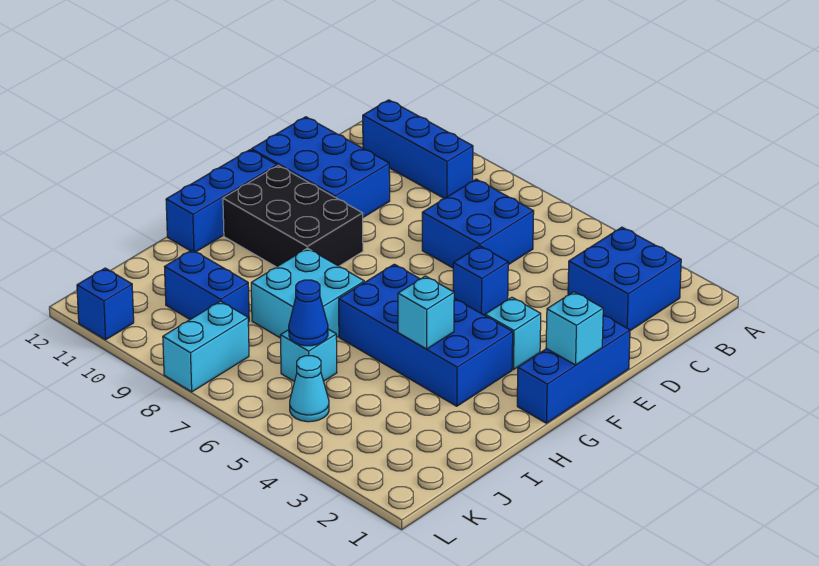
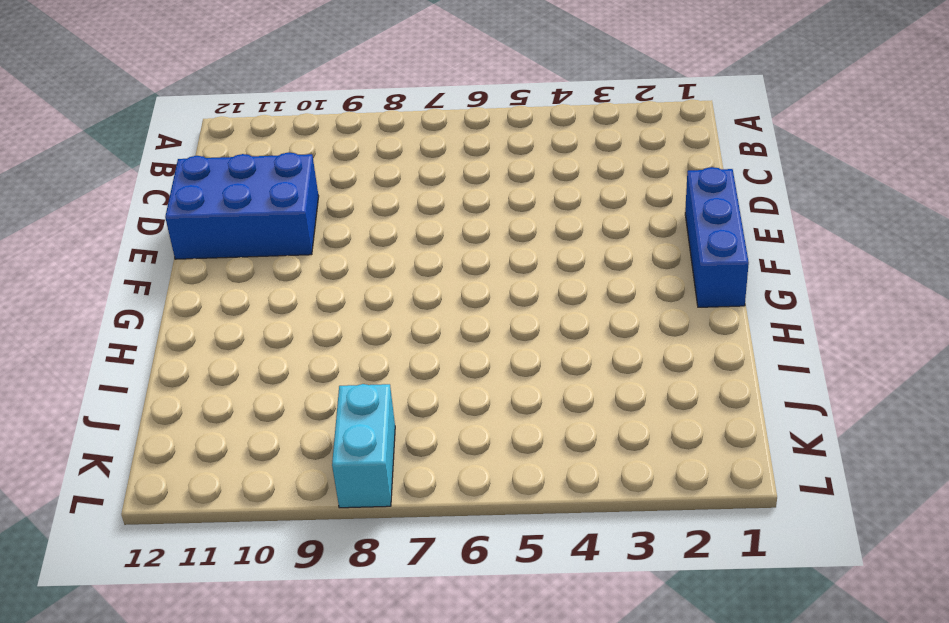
none -> blue brick B2:C3 level 1
none -> blue brick B9:B11 level 1
none -> blue brick C6:D7 level 1

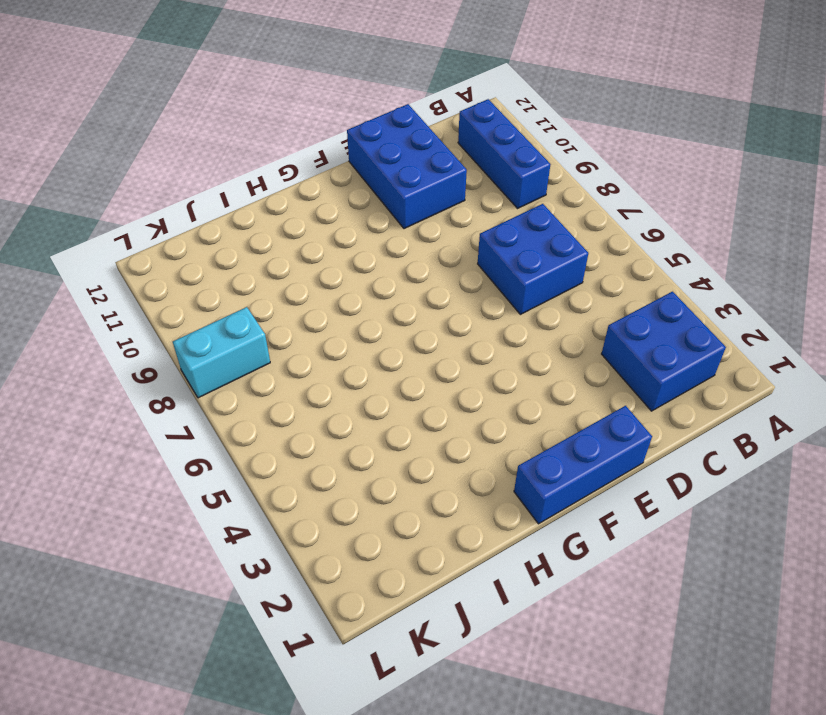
none -> blue brick E5 level 1
none -> cyan brick F3 level 1
none -> black brick F9:G11 level 1

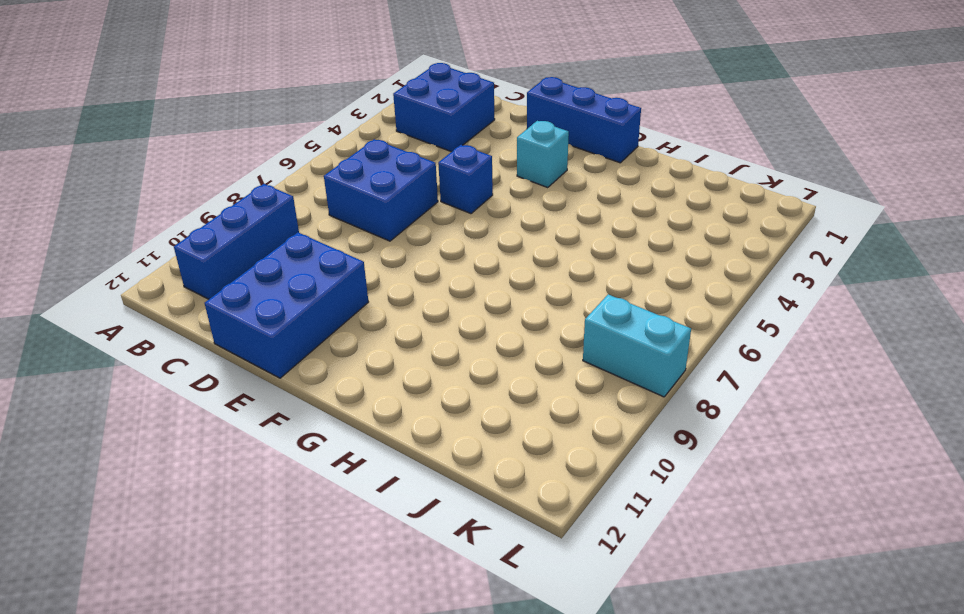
none -> black brick F9:G11 level 1
none -> blue brick F12:H12 level 1
none -> blue brick G3:H6 level 1

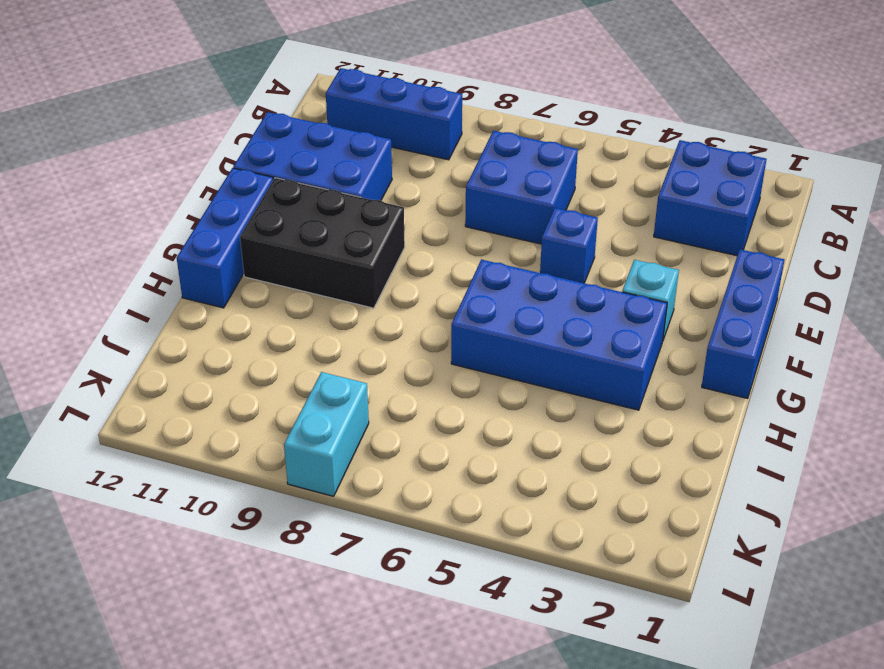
none -> cyan brick H7:I8 level 1
none -> cyan brick J6 level 1
none -> blue brick J9:J10 level 1

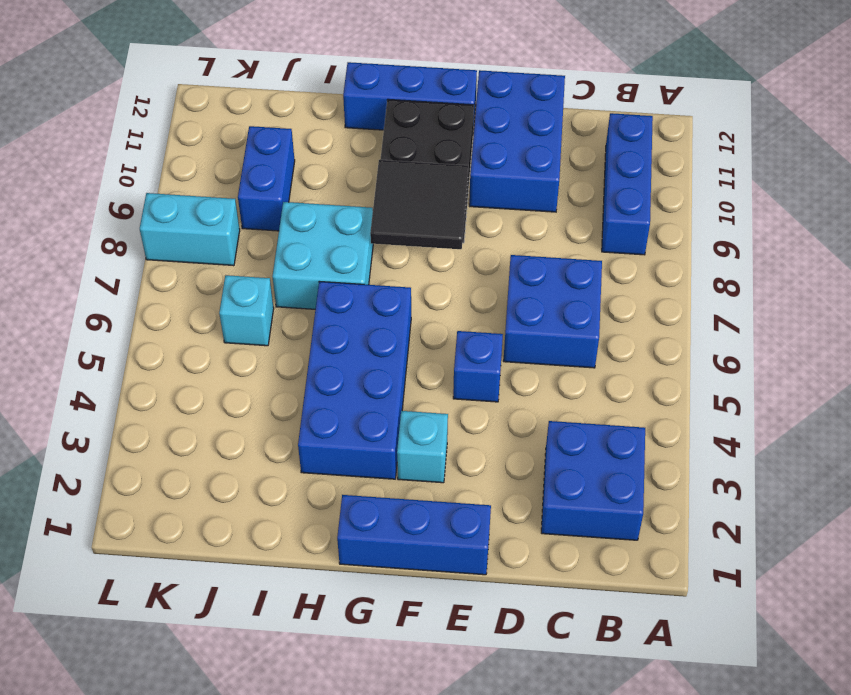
black tile F8:G9 level 2 -> none
none -> cyan cone K5 level 1
none -> blue brick L11 level 1
none -> cyan brick F1 level 2

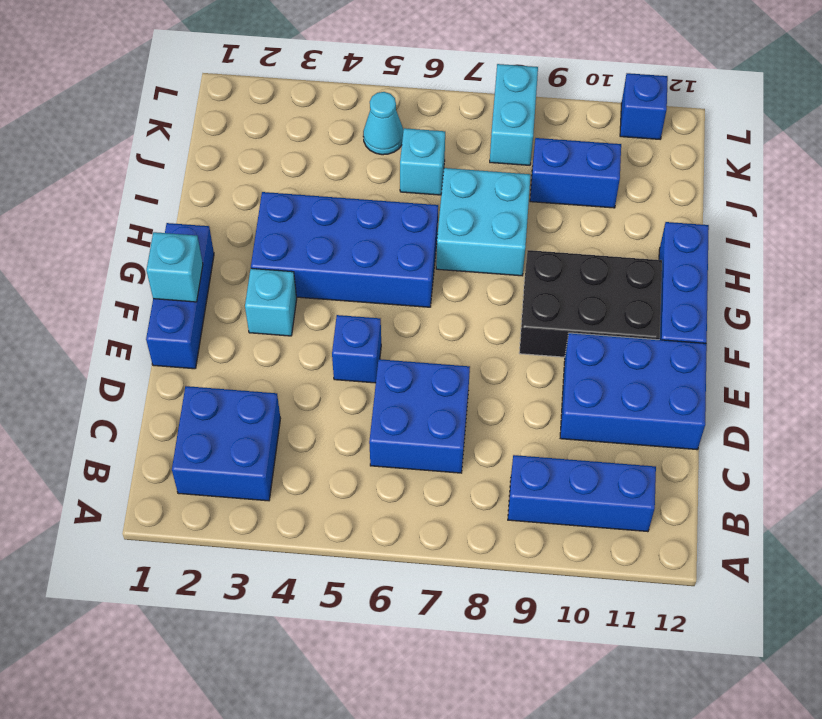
none -> cyan brick H4 level 2
none -> blue cone J6 level 2

